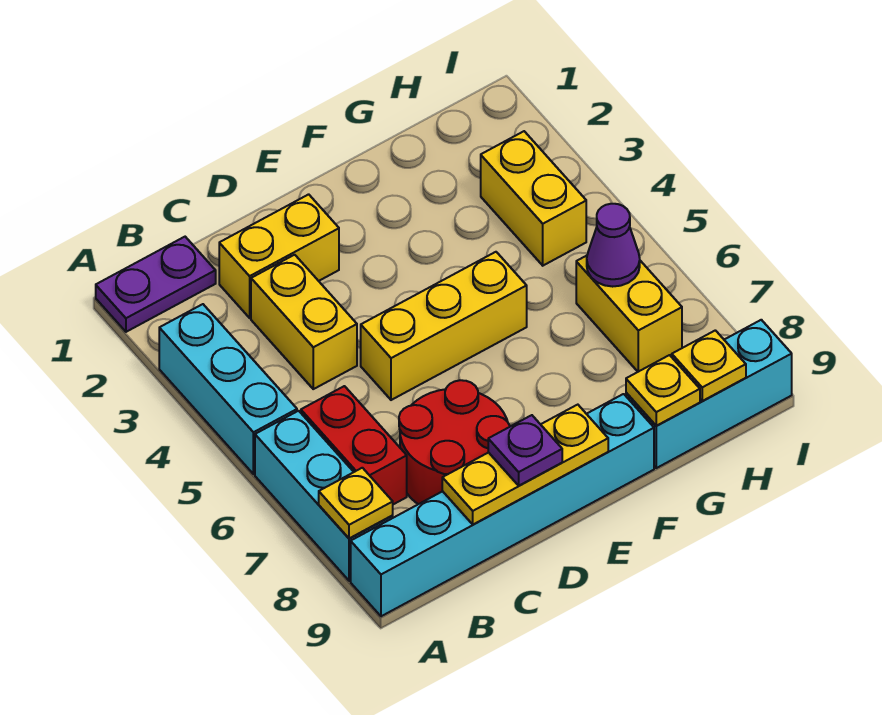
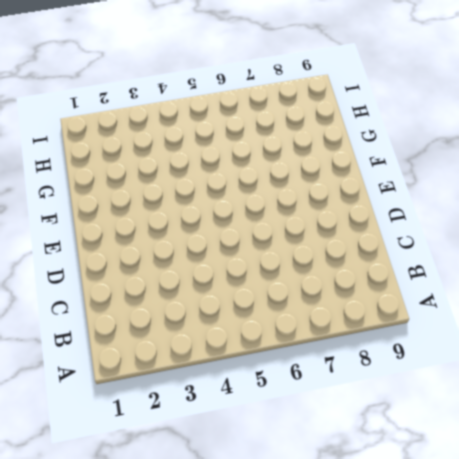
none -> purple plate A1:B1 level 1
none -> cyan brick A3:A5 level 1
none -> cyan brick A6:A8 level 1

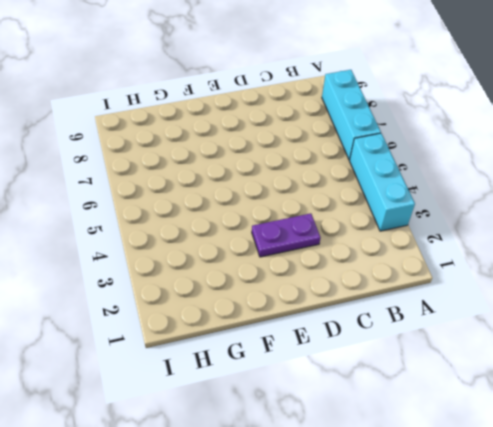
purple plate D3:E3 level 1 -> purple plate A1:B1 level 1
none -> cyan brick A9:F9 level 1
none -> red brick B6:B7 level 1
none -> yellow brick C2:D2 level 1

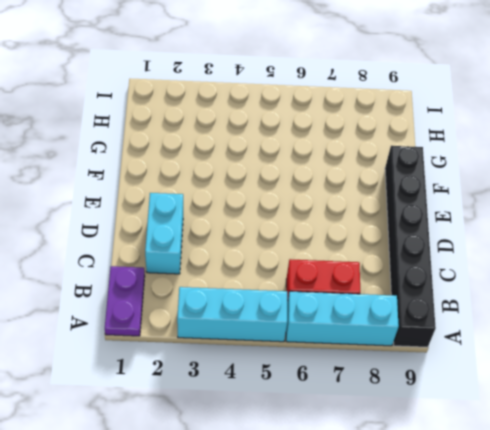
black brick A9:F9 level 1 -> cyan brick A9:F9 level 1
cyan brick C2:D2 level 1 -> yellow brick C2:D2 level 1
none -> yellow brick C3:C4 level 1
none -> red round brick C7:D8 level 1
none -> yellow brick D5:F5 level 1

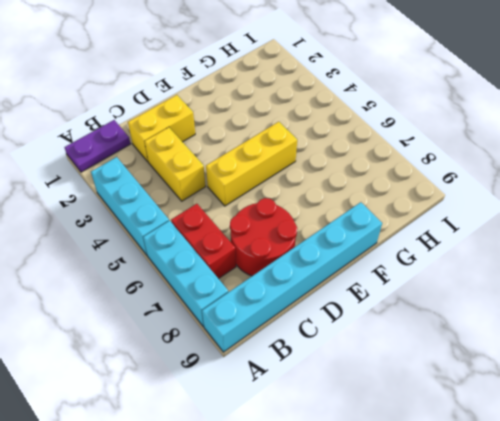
none -> cyan brick G9:I9 level 1
none -> yellow brick H3:H4 level 1
none -> yellow brick H6:H7 level 1

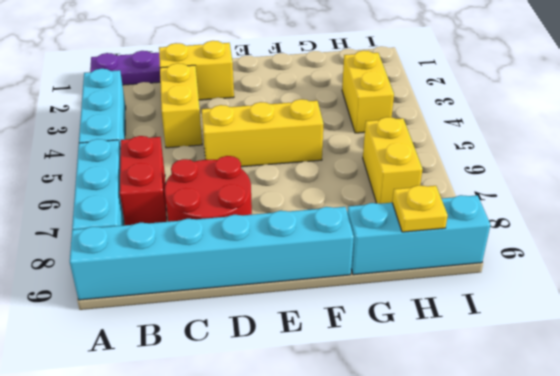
none -> yellow plate A8 level 2
none -> yellow plate C9:E9 level 2
none -> yellow plate G9 level 2

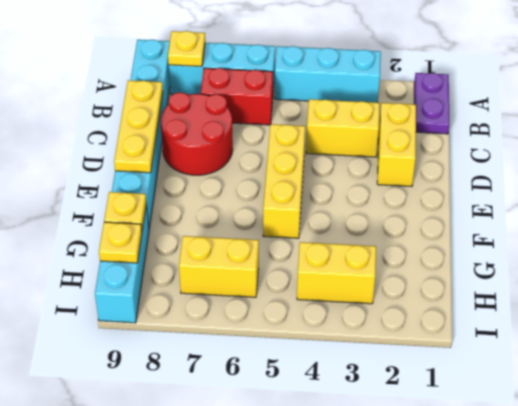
none -> purple cone H6 level 2
none -> purple plate D9 level 3

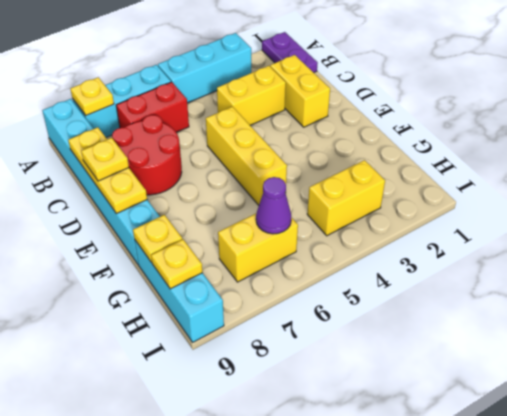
yellow plate D9 level 3 -> purple plate D9 level 3

